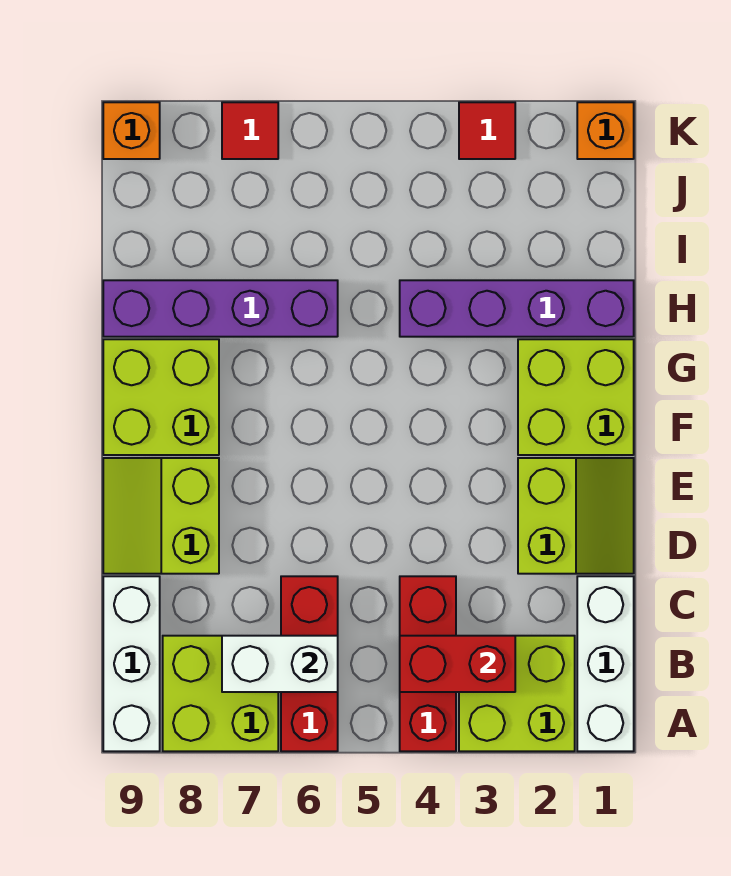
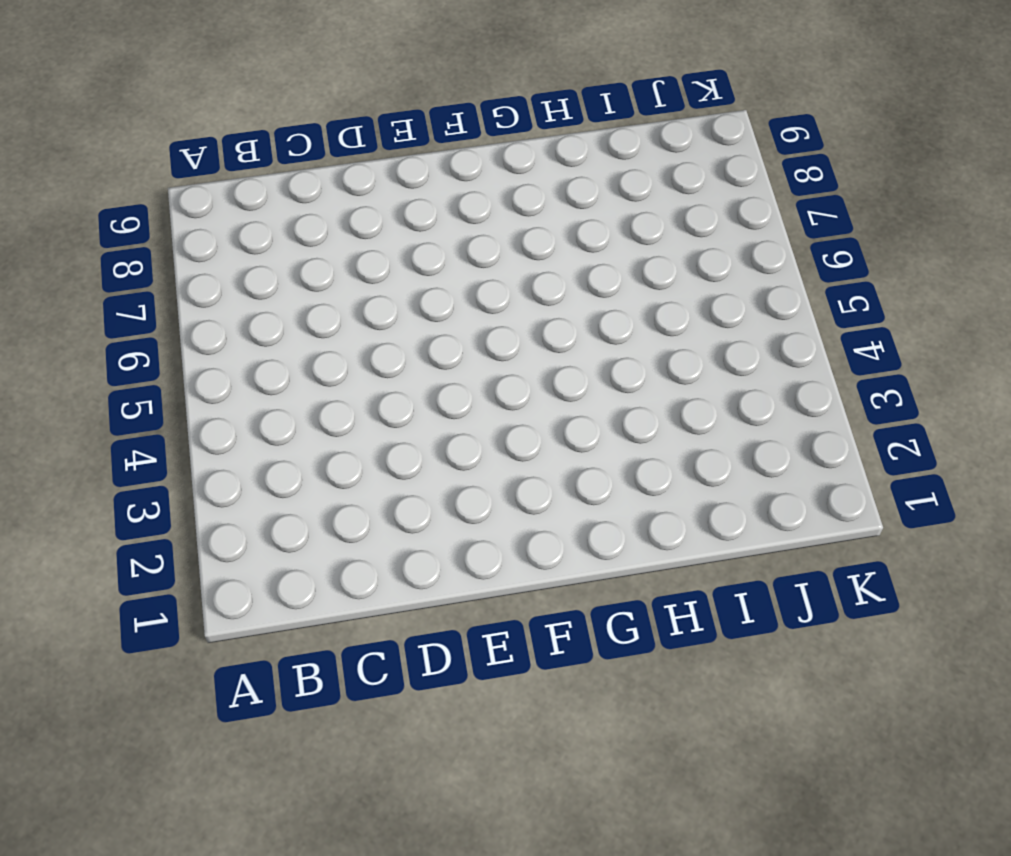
none -> white brick A1:C1 level 1
none -> lime brick A2:B3 level 1
none -> red brick A4:C4 level 1

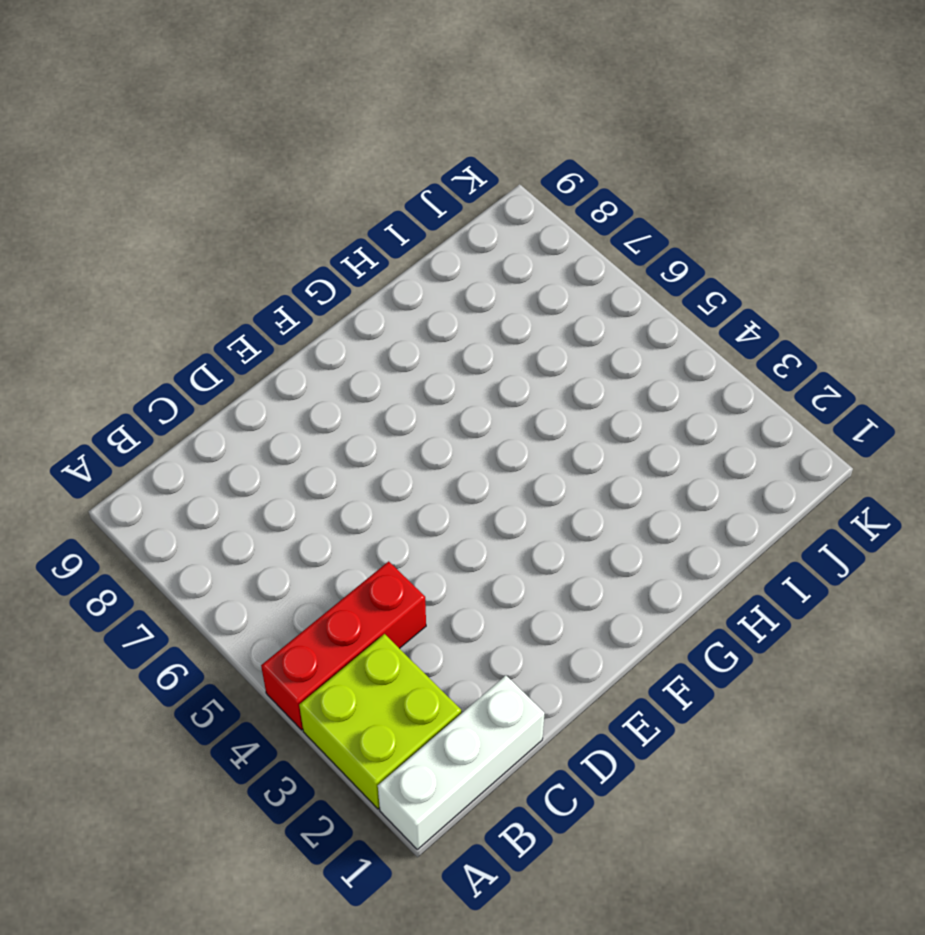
none -> red brick A6:C6 level 1
none -> lime brick A7:B8 level 1
none -> white brick A9:C9 level 1

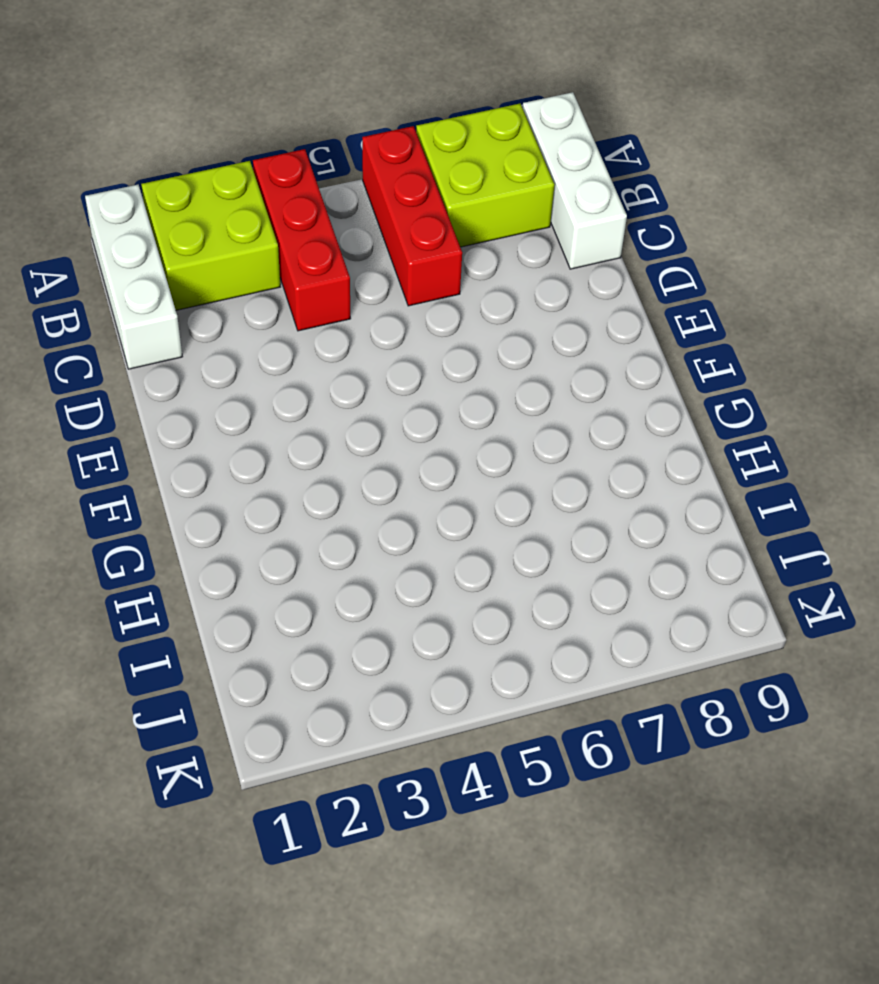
none -> lime slope D1:E2 level 1 top 2
none -> lime slope D8:E9 level 1 top 8
none -> lime brick F1:G2 level 1

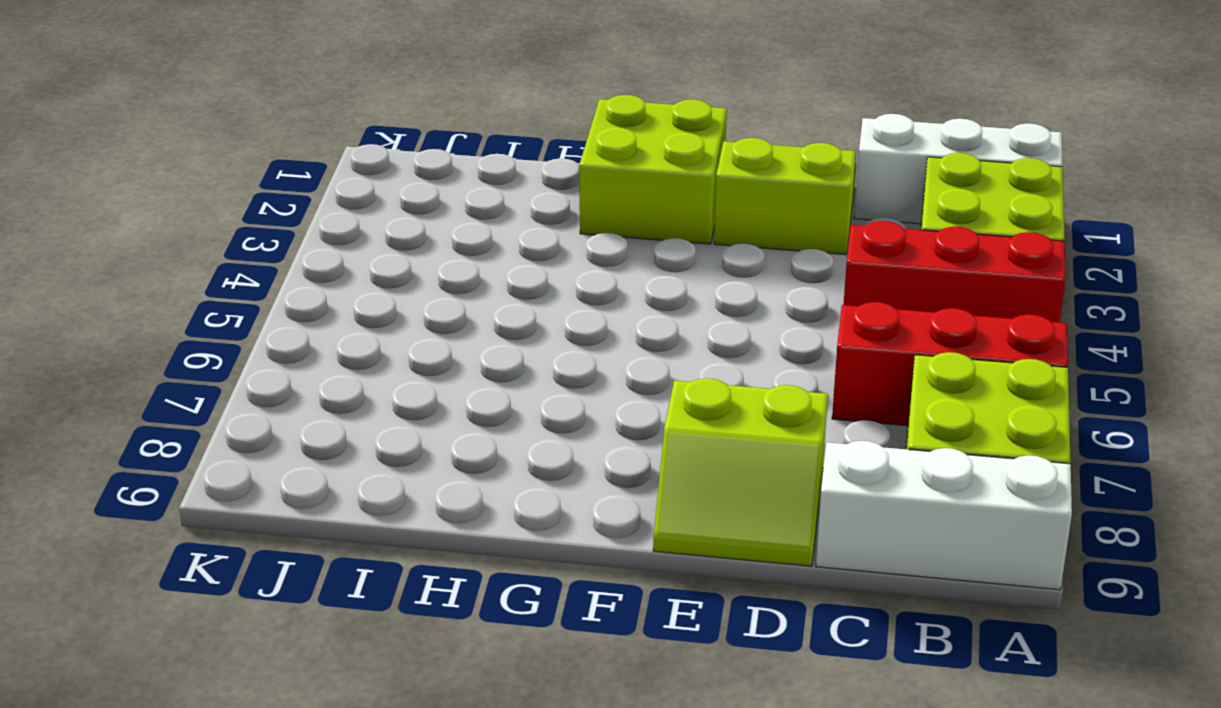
none -> lime brick F8:G9 level 1
none -> purple brick H1:H4 level 1
none -> purple brick H6:H9 level 1

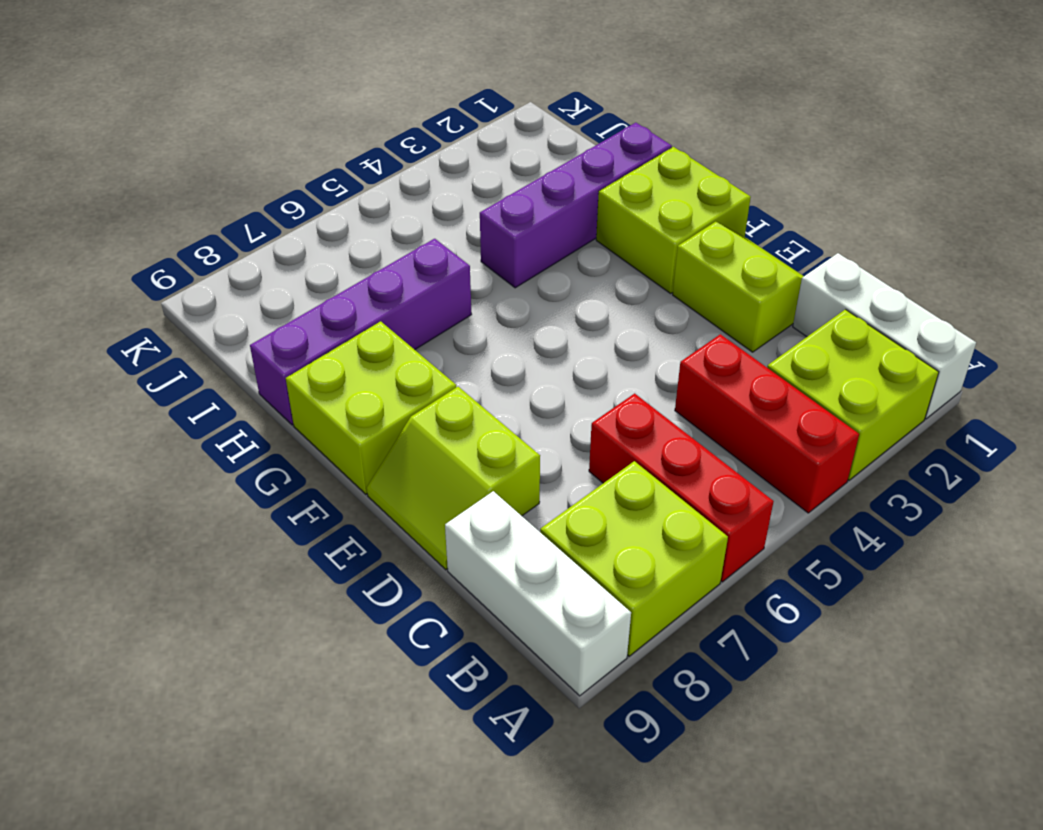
none -> orange brick K1 level 1
none -> red tile K3 level 1
none -> red tile K7 level 1

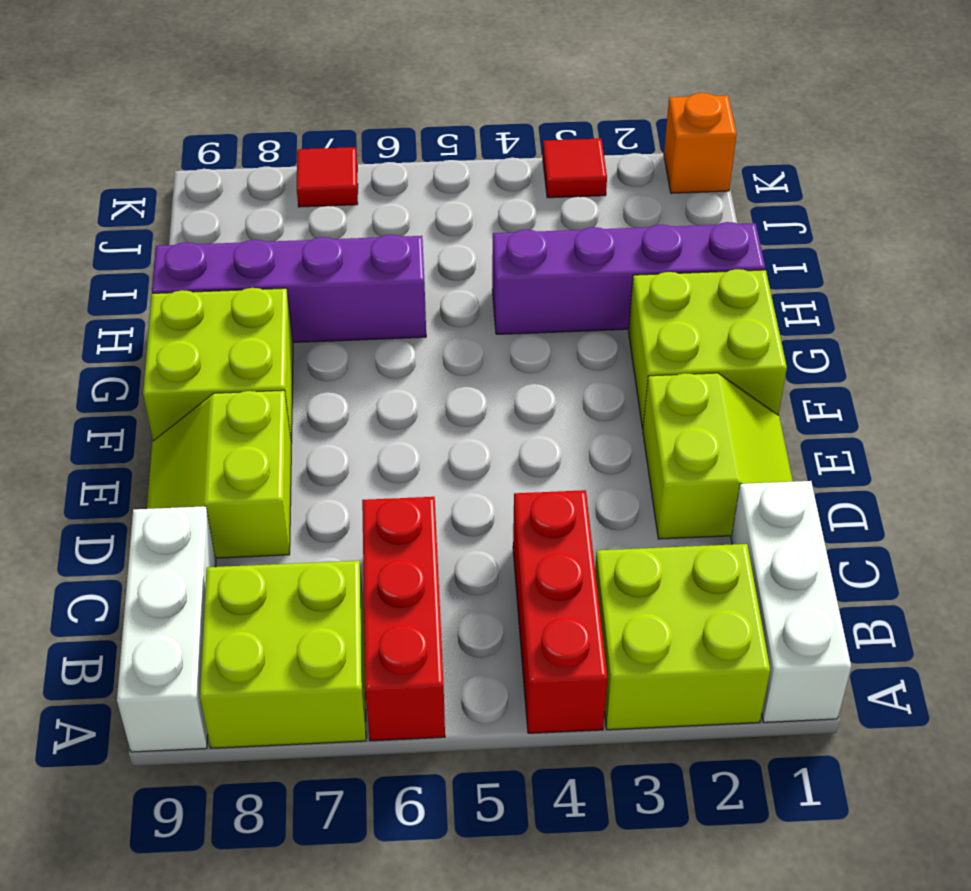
none -> orange brick K9 level 1
none -> red brick B3:B4 level 2
none -> white brick B6:B7 level 2

